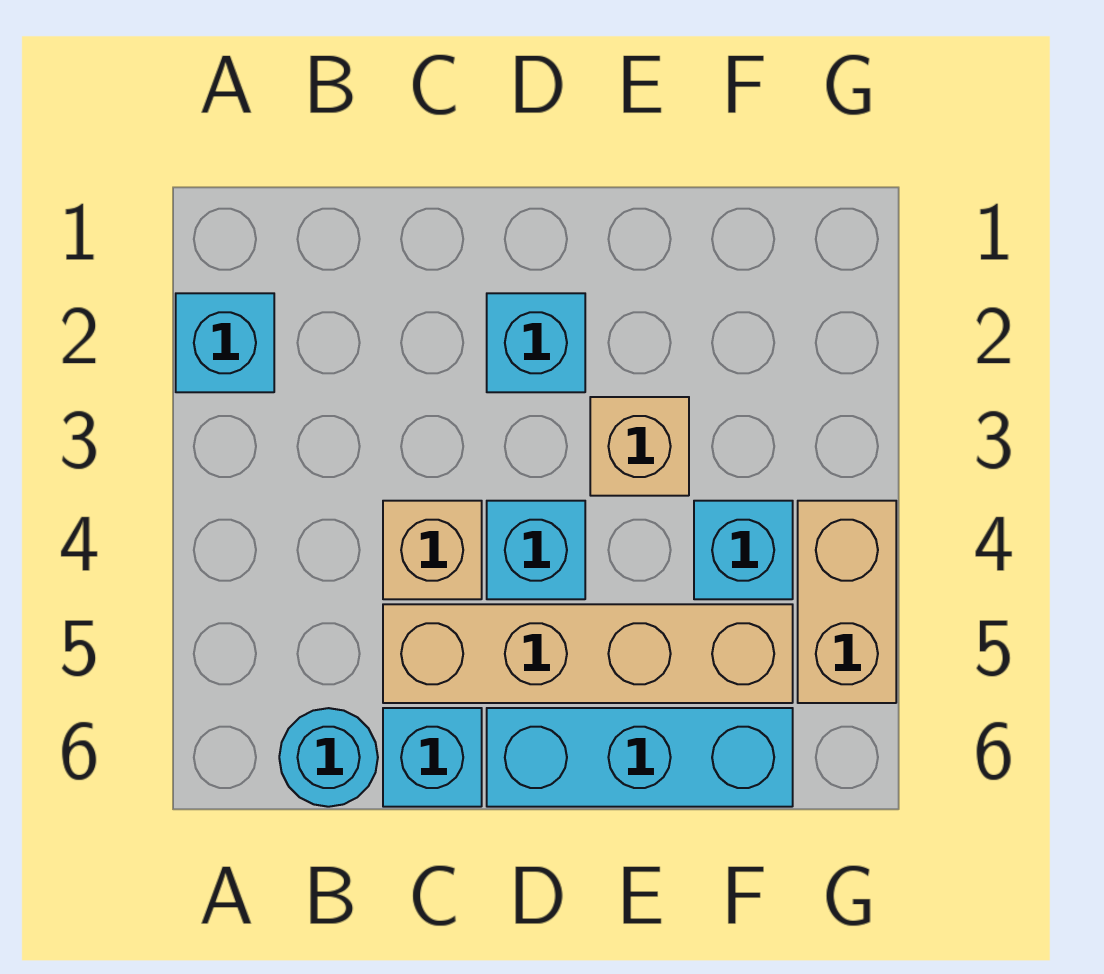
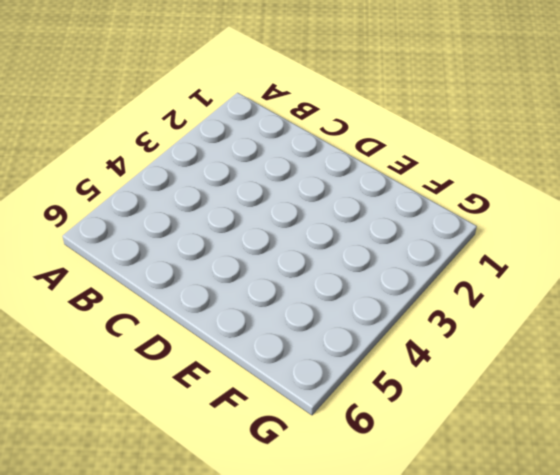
none -> cyan brick A2 level 1
none -> cyan round brick B6 level 1

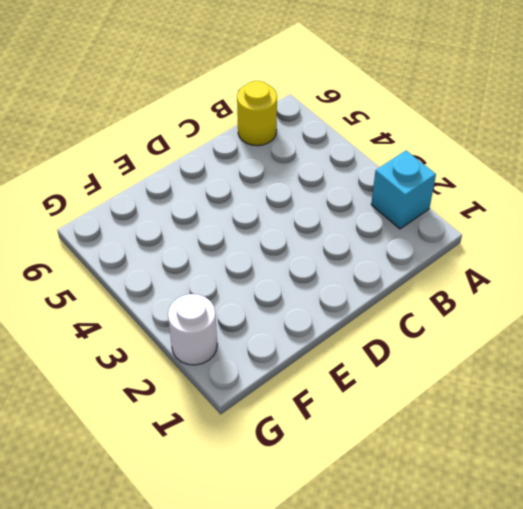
yellow round brick B6 level 1 -> cyan round brick B6 level 1
white round brick G2 level 1 -> none
none -> tan brick C4 level 1
none -> tan brick C5:F5 level 1

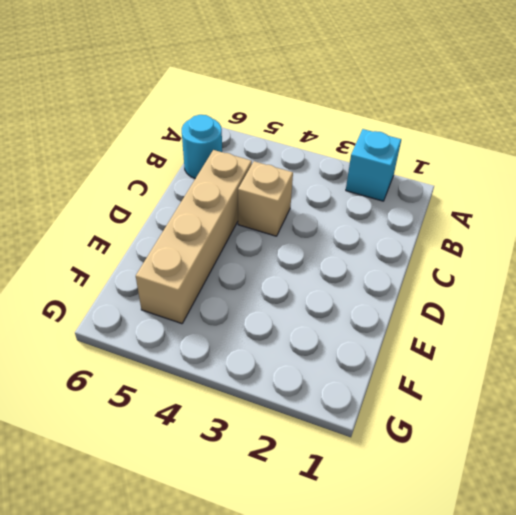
none -> cyan brick C6 level 1
none -> cyan brick D2 level 1

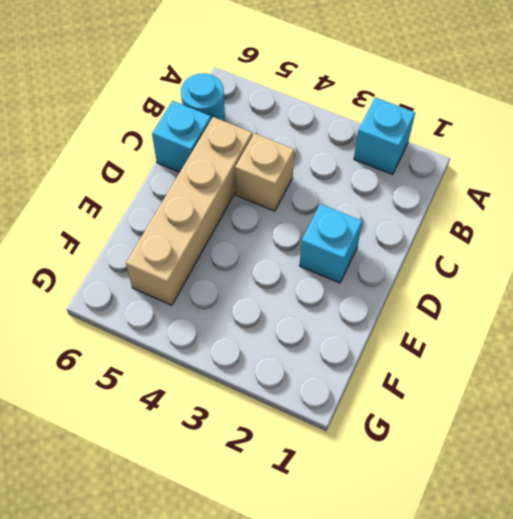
none -> cyan brick D4 level 1
none -> cyan brick D6:F6 level 1

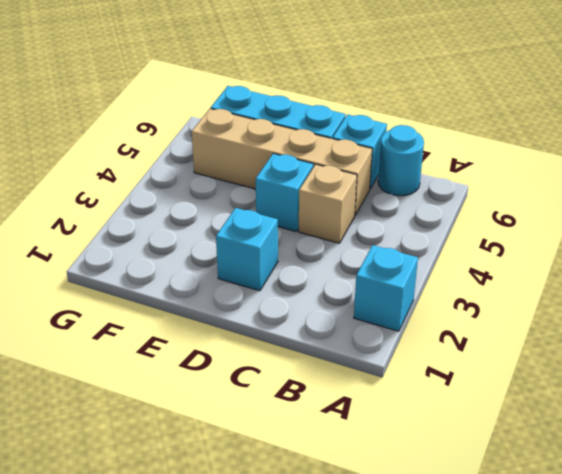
none -> tan brick E3 level 1
none -> cyan brick F4 level 1

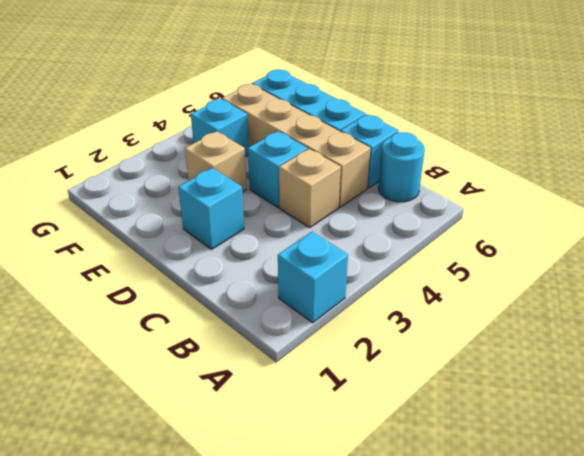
none -> tan brick G4:G5 level 1

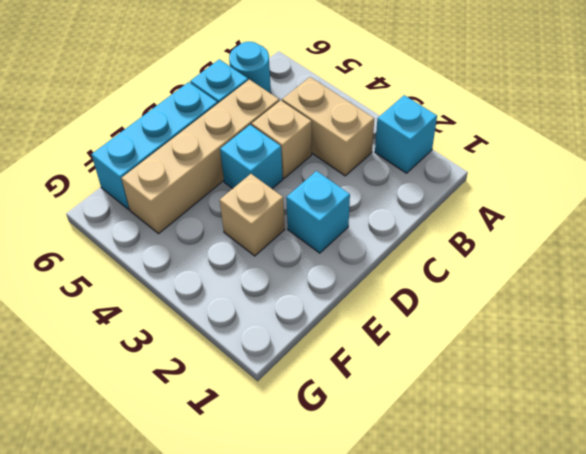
tan brick B3:B4 level 1 -> tan brick G4:G5 level 1
none -> cyan brick F4 level 1

